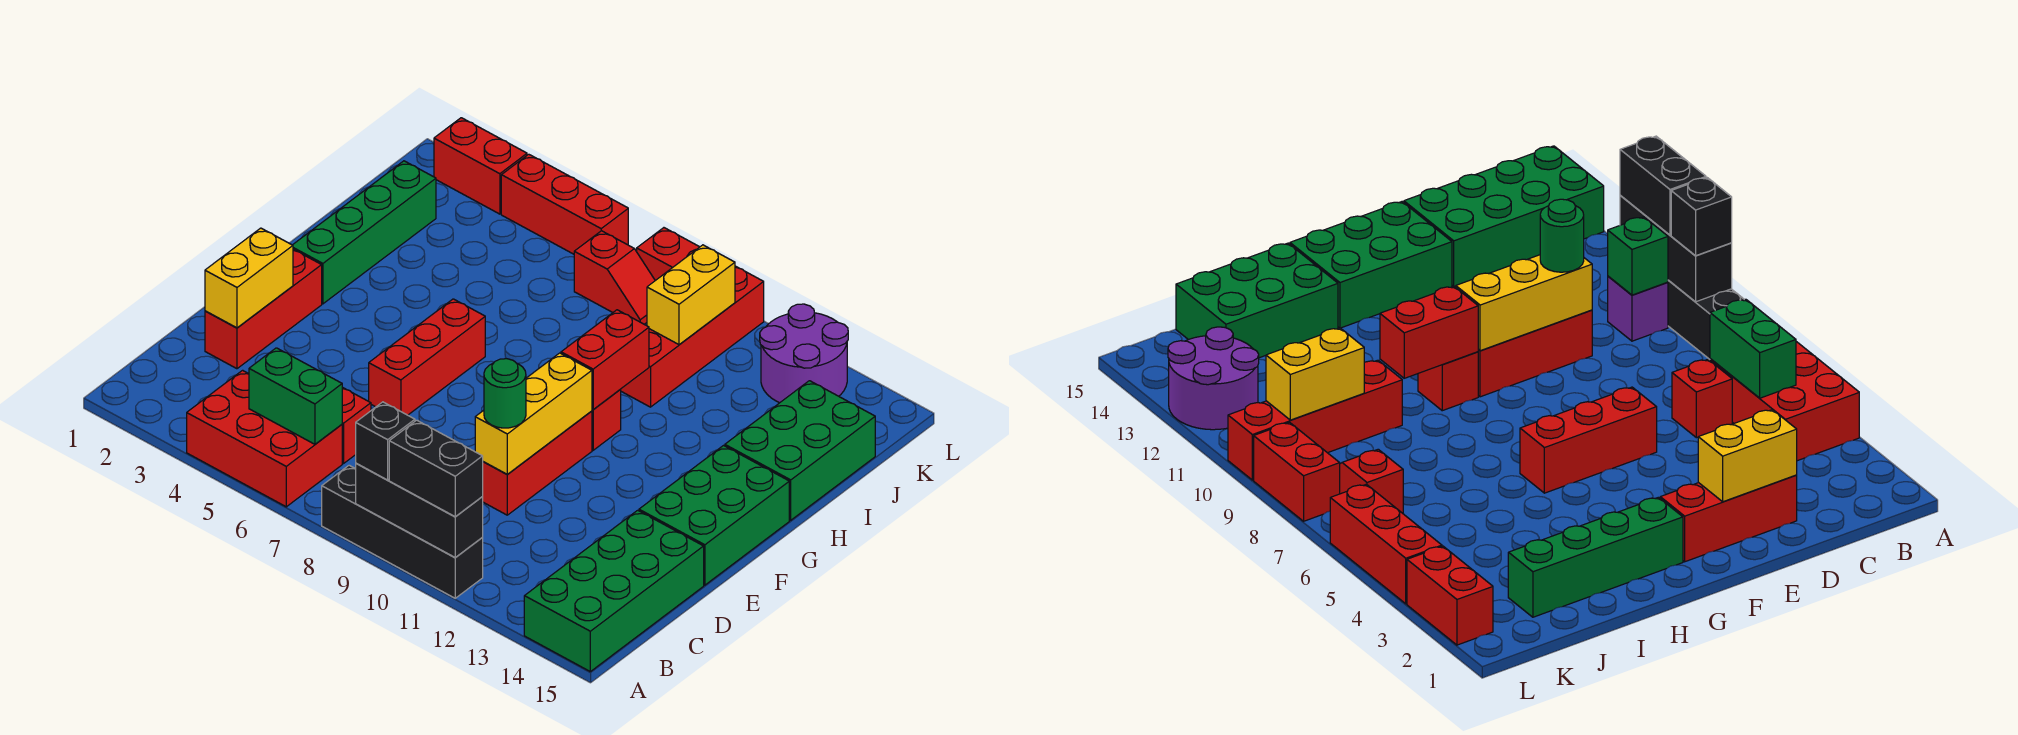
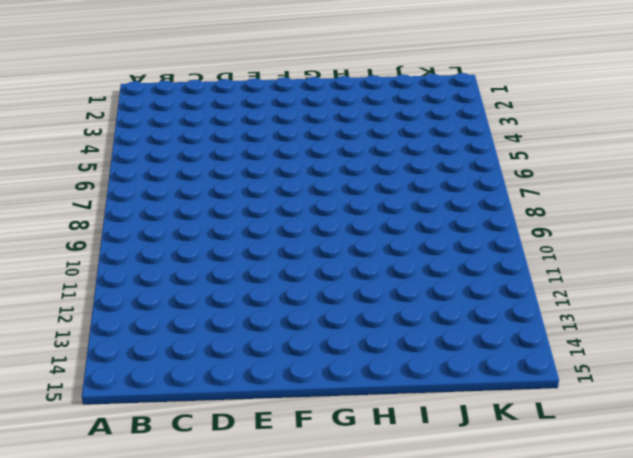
none -> red brick A4:B6 level 1
none -> black brick A8:A11 level 1
none -> green brick A14:D15 level 1

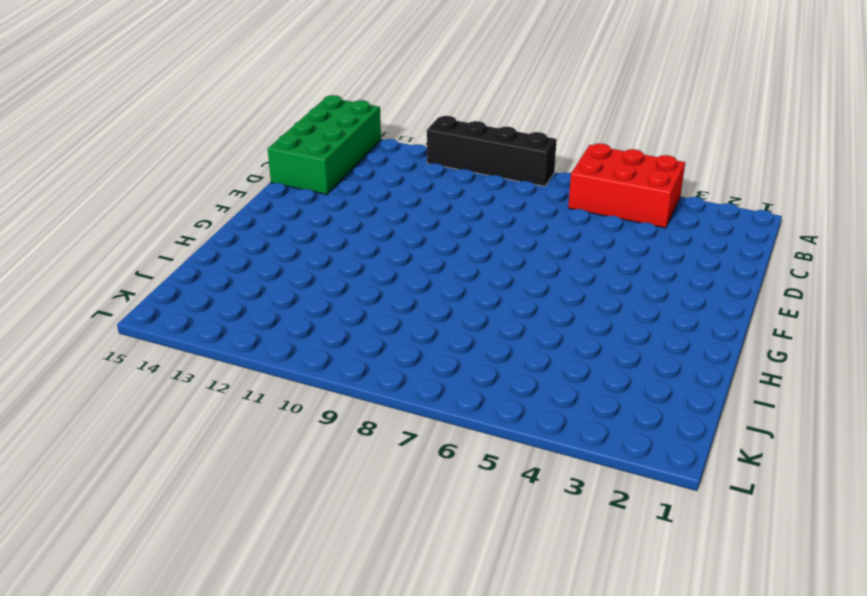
none -> purple brick B10 level 1
none -> red brick C6 level 1
none -> red brick D2:F2 level 1

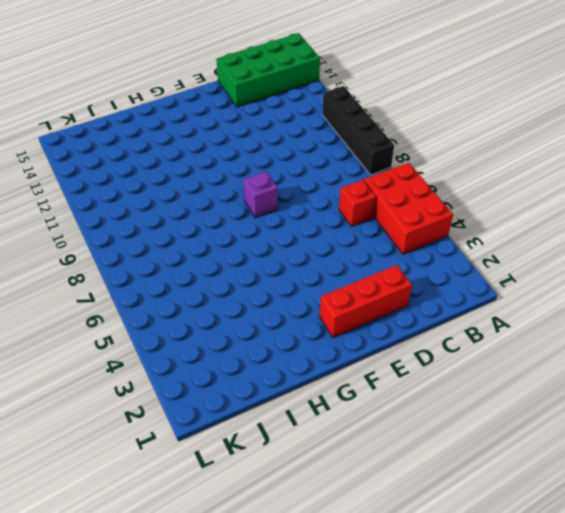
purple brick F8 level 1 -> purple brick B10 level 1
none -> red brick D10:F10 level 1
none -> red brick E6:G6 level 1
none -> green brick E14:G15 level 1

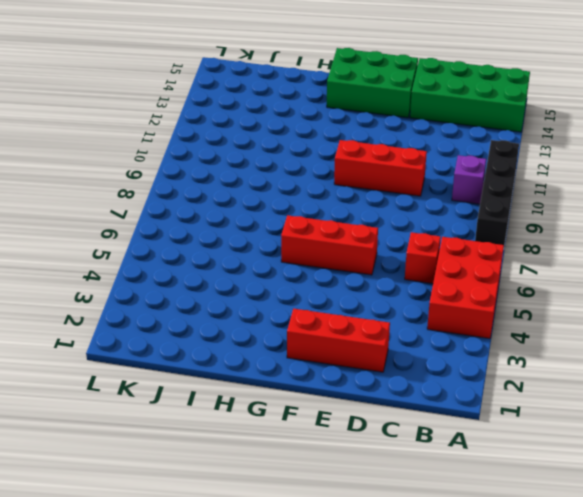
none -> green brick G2:J2 level 1
none -> red brick G10 level 1
none -> green brick H14:J15 level 1

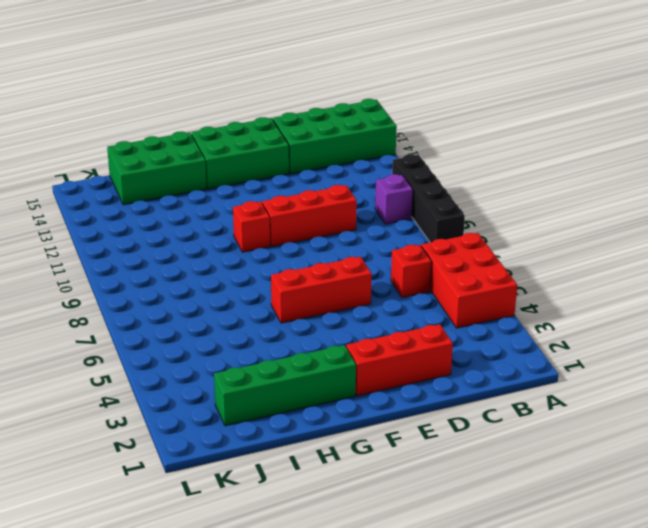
none -> red brick I10:L10 level 1
none -> red slope K7:K8 level 1 top 7
none -> purple round brick K12:L13 level 1

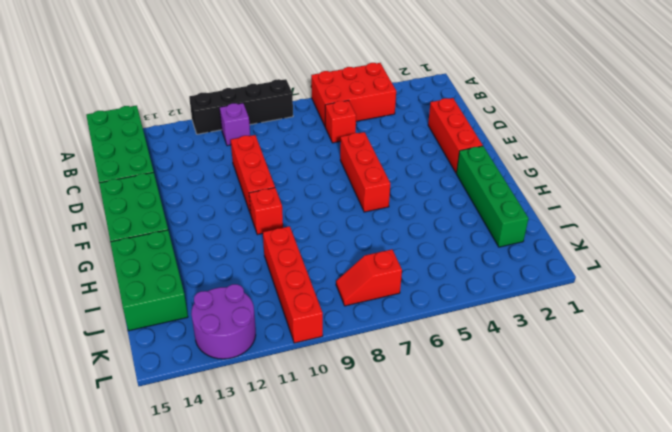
none -> red brick L2:L3 level 1
none -> red brick L4:L6 level 1
none -> red brick L8:L9 level 1

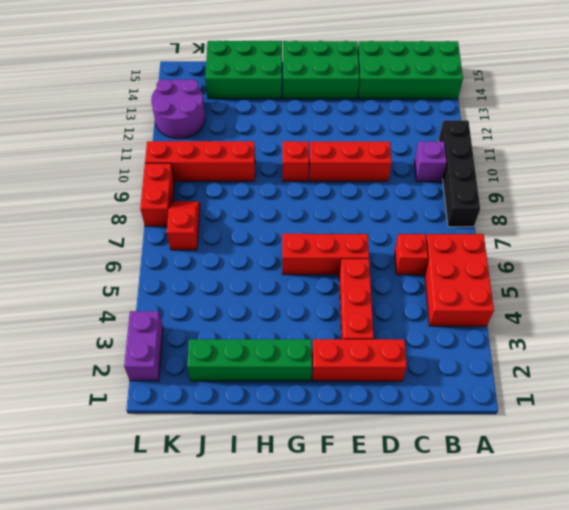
red brick E3:E5 level 1 -> red brick L4:L6 level 1
purple brick L2:L3 level 1 -> red brick L2:L3 level 1
none -> black brick A9:A11 level 2
none -> green brick B5:B6 level 2
none -> green brick B10 level 2

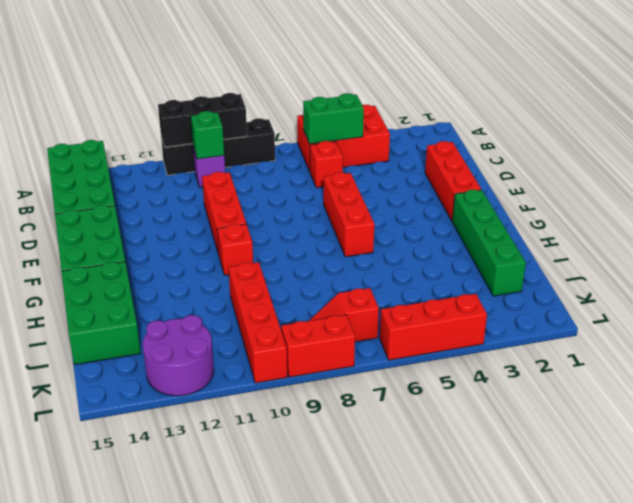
none -> red brick L2:L3 level 1
none -> yellow brick D2:E2 level 2
none -> yellow brick D10:F10 level 2

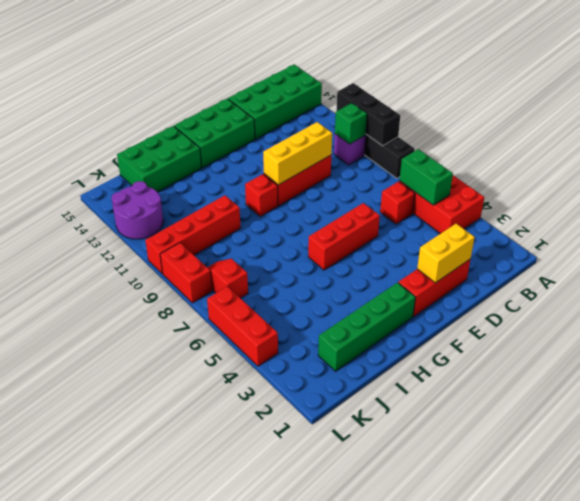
none -> red brick L2:L3 level 1
none -> red brick G10:H10 level 2
none -> yellow brick J10:K10 level 2

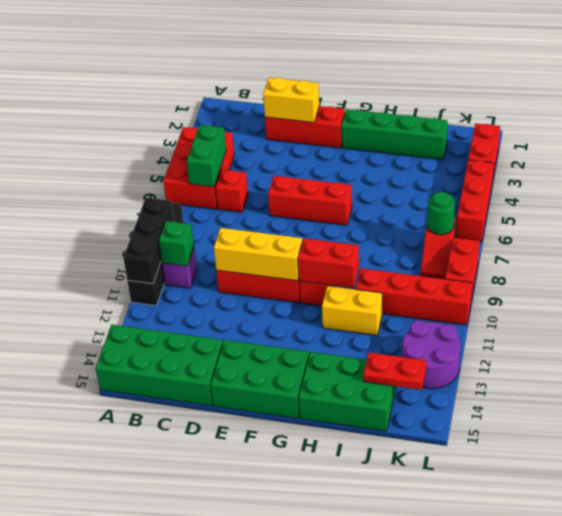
yellow brick H11:I11 level 1 -> yellow brick J10:K10 level 2
red plate J14:K14 level 2 -> none
green round brick K7 level 2 -> green round brick D10 level 3
none -> black brick A9 level 3
none -> black brick A10:A11 level 3

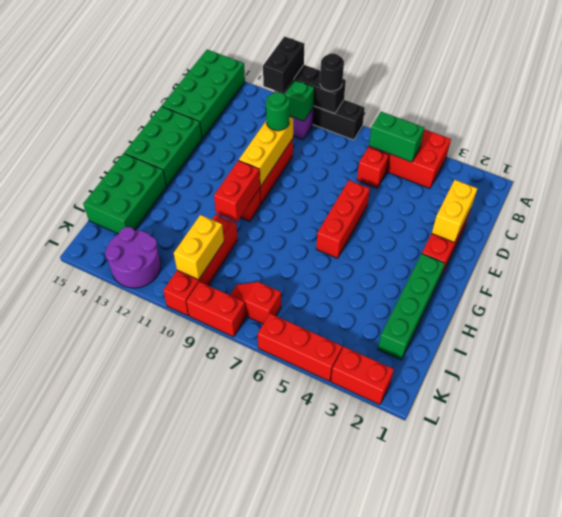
black round brick A9 level 3 -> black brick A9 level 3
black brick A11:B11 level 3 -> black brick A10:A11 level 3

